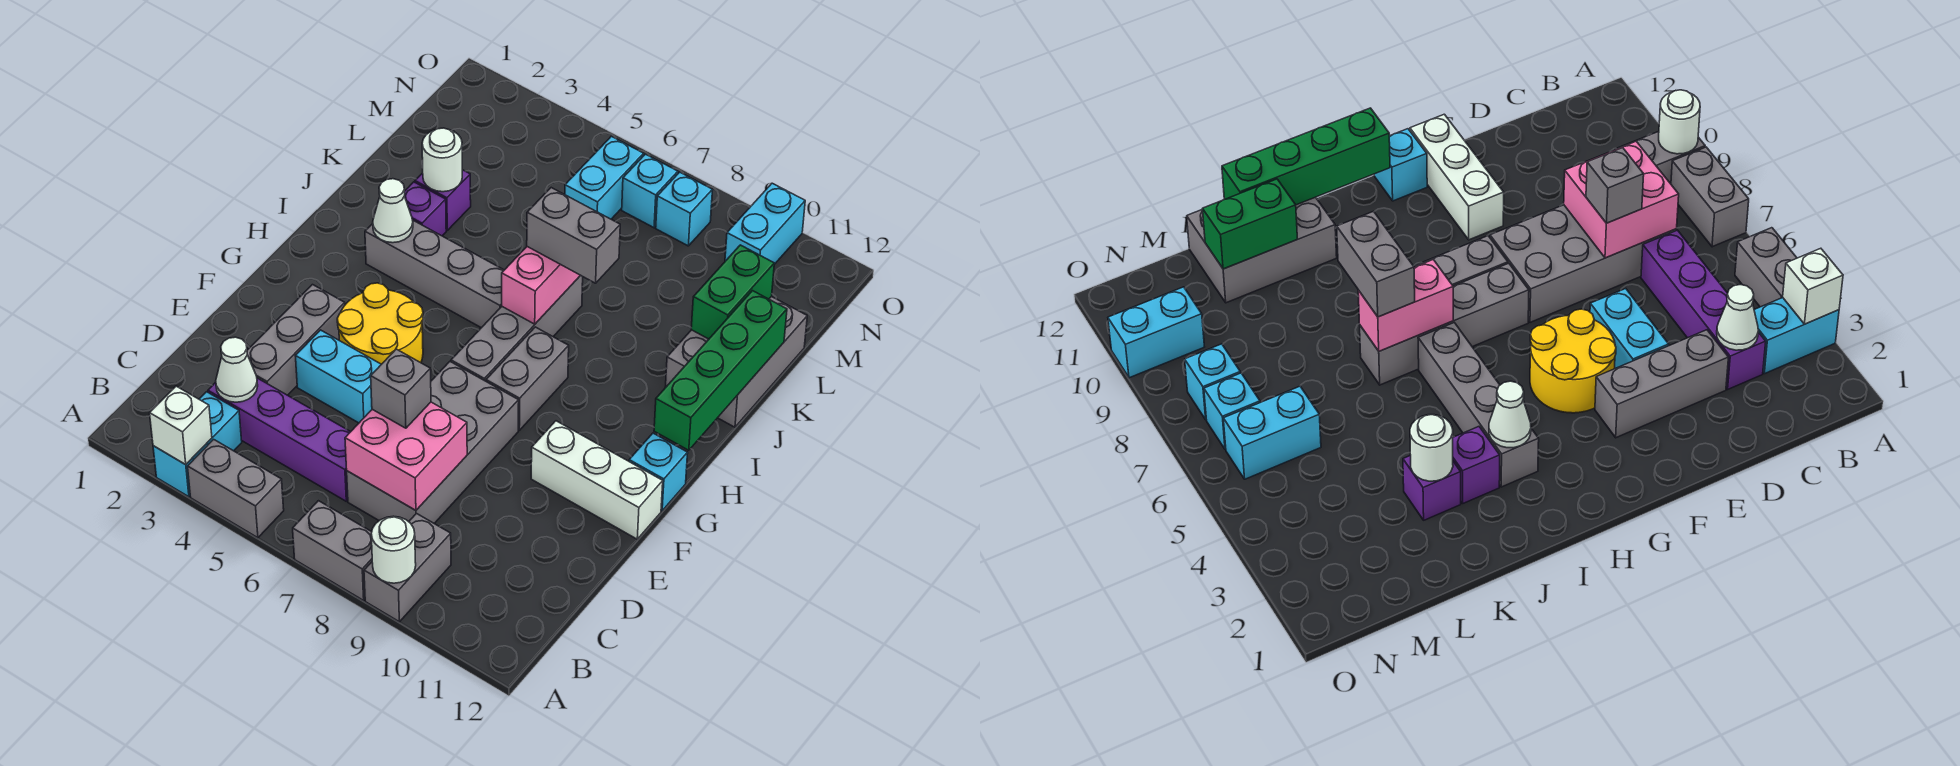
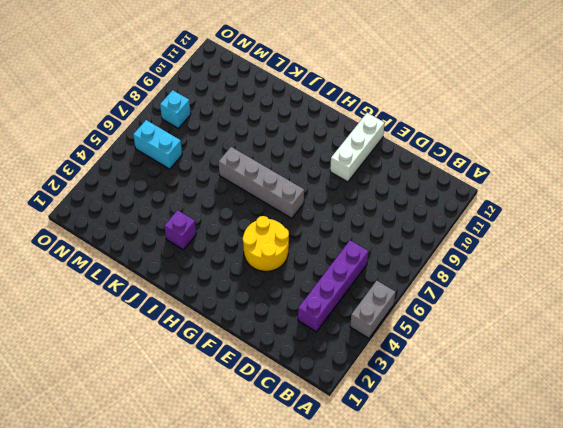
none -> cyan brick A3:B3 level 1
none -> grey brick A7:A8 level 1
none -> grey brick A9:B9 level 1
none -> grey brick C7:F8 level 1

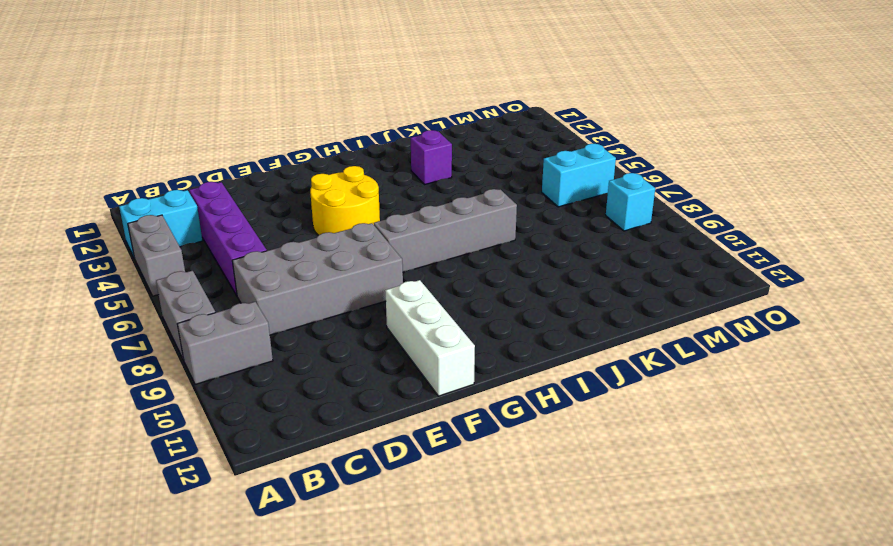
none -> grey brick D3:F3 level 1
none -> cyan brick E4:E5 level 1
none -> grey brick G8:H8 level 1
none -> cyan brick G12 level 1

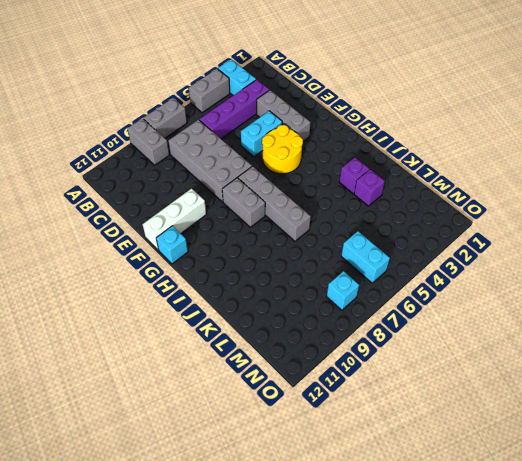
none -> grey brick I3:I6 level 1
none -> grey brick J11:L12 level 1
none -> cyan brick N7 level 1
none -> cyan brick N10:O10 level 1

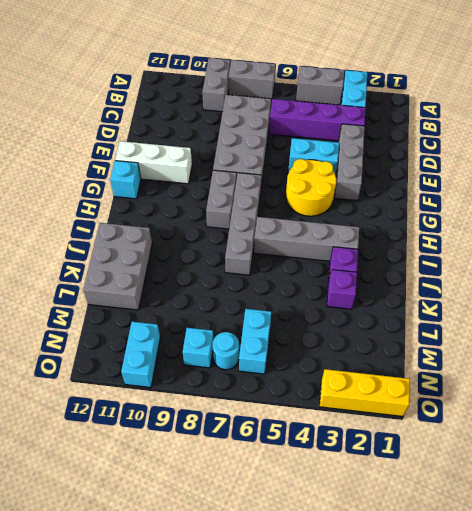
cyan round brick N7 level 1 -> cyan brick N7 level 1
yellow brick O1:O3 level 1 -> none
none -> white brick A3 level 2
none -> white round brick A9 level 2
none -> white cone C3 level 2
none -> pink brick C7:D8 level 2

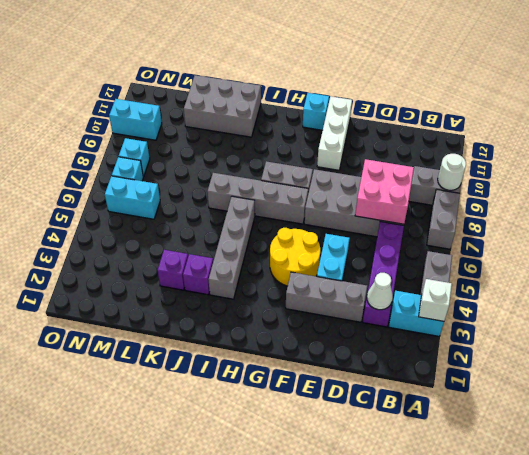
none -> green brick H12:K12 level 2
none -> white cone I3 level 2
none -> pink brick I7:J7 level 2
none -> white round brick K3 level 2

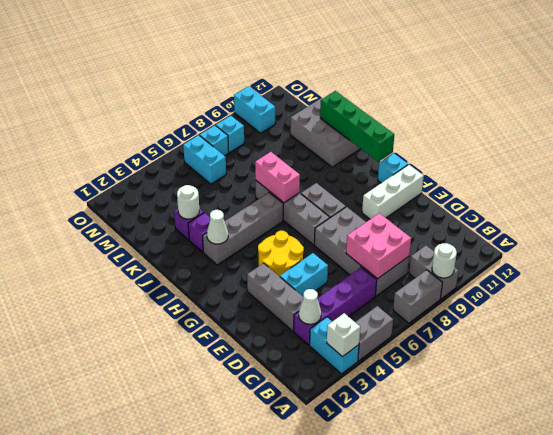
none -> green brick K11:L11 level 2
none -> grey brick D7 level 3
none -> grey brick J7:J8 level 3

